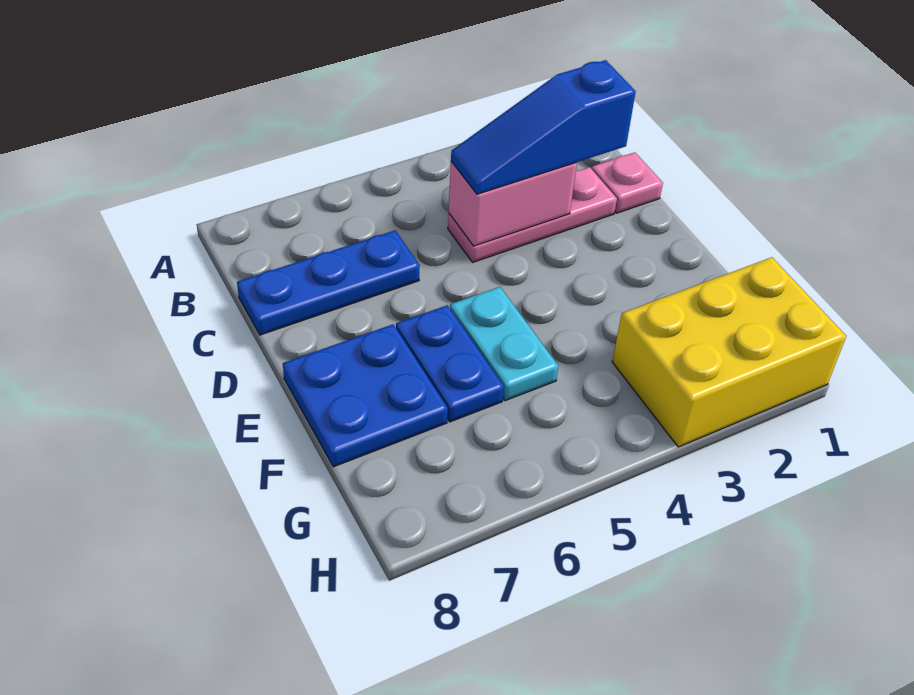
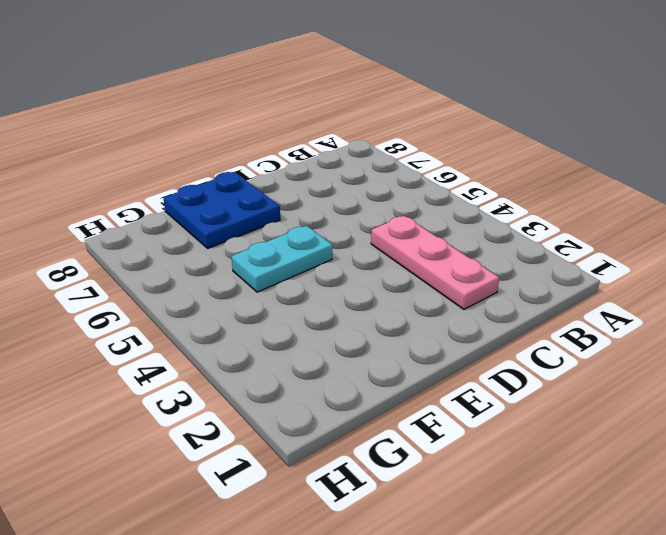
none -> pink plate C1 level 1
none -> blue plate C6:C8 level 1

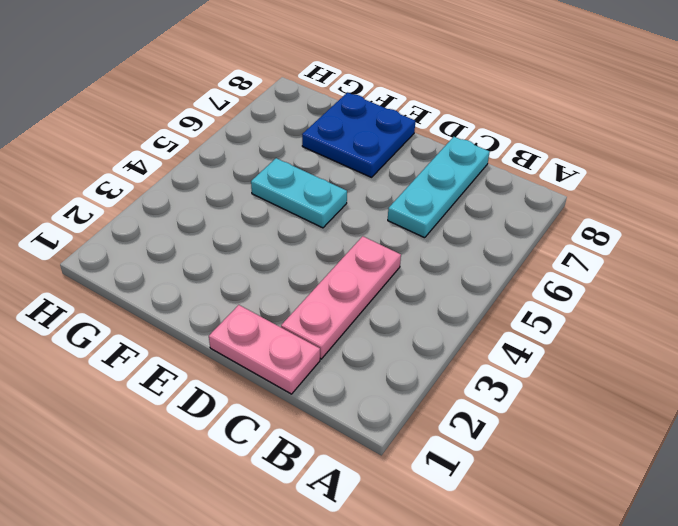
pink plate C1:D1 level 1 -> pink plate C1 level 1
cyan plate C6:C8 level 1 -> blue plate C6:C8 level 1
none -> blue plate E6:F6 level 1
none -> yellow brick G1:H3 level 1

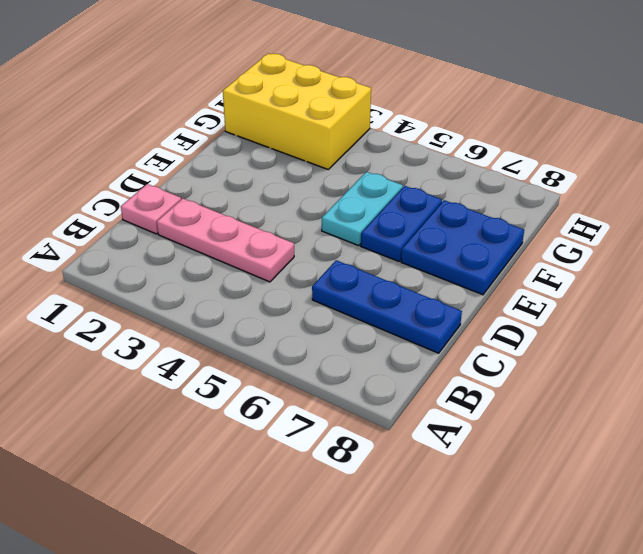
none -> pink brick C3:C4 level 2
none -> blue slope C2:C4 level 3 top 2

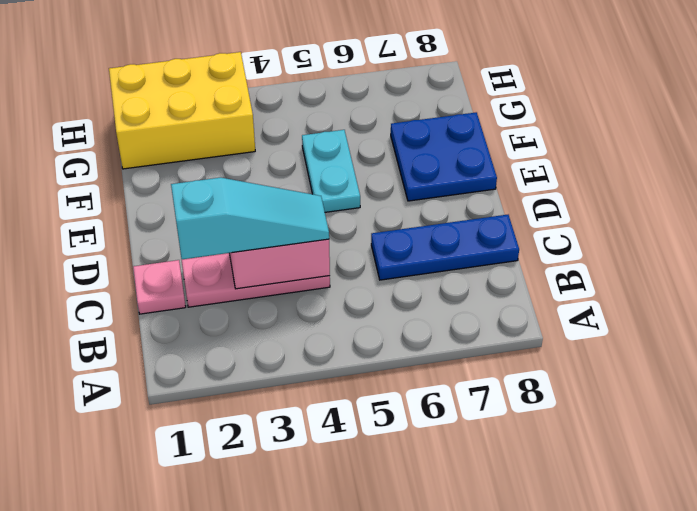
cyan slope C2:C4 level 3 top 2 -> blue slope C2:C4 level 3 top 2
none -> blue plate E6:F6 level 1

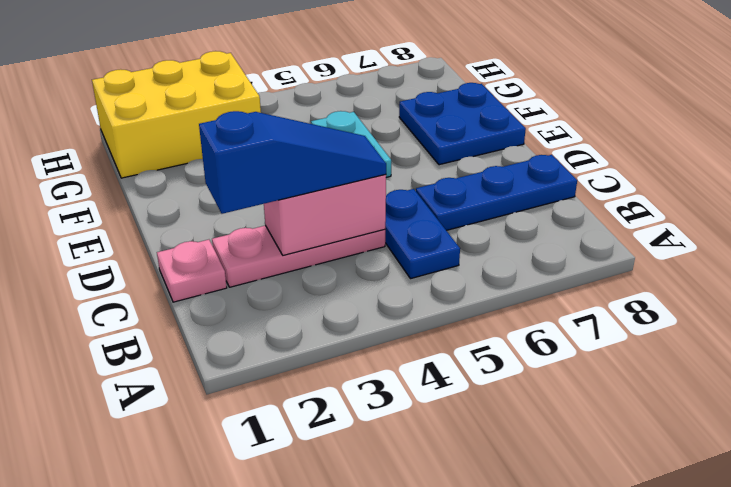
blue plate B5:C5 level 1 -> blue plate E6:F6 level 1

